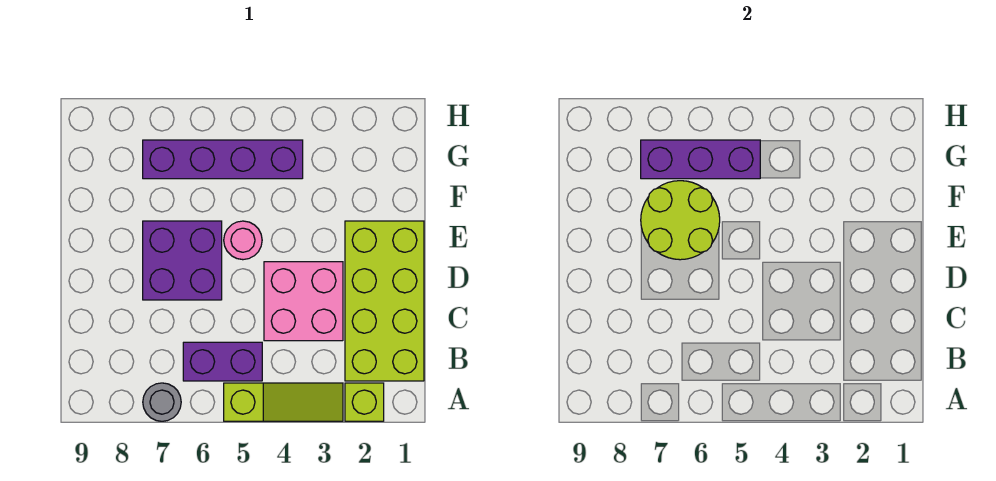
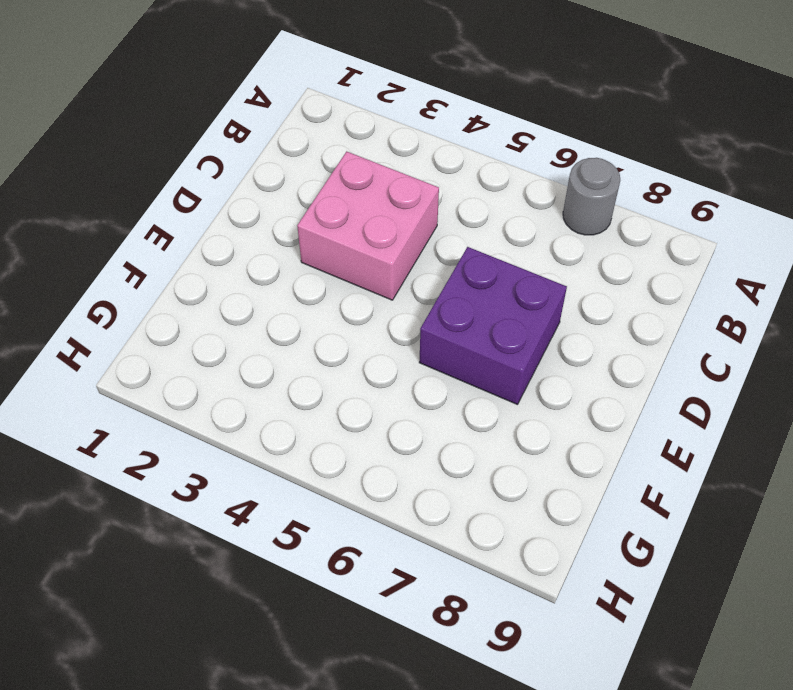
none -> lime brick A2 level 1
none -> lime slope A3:A5 level 1 top 5

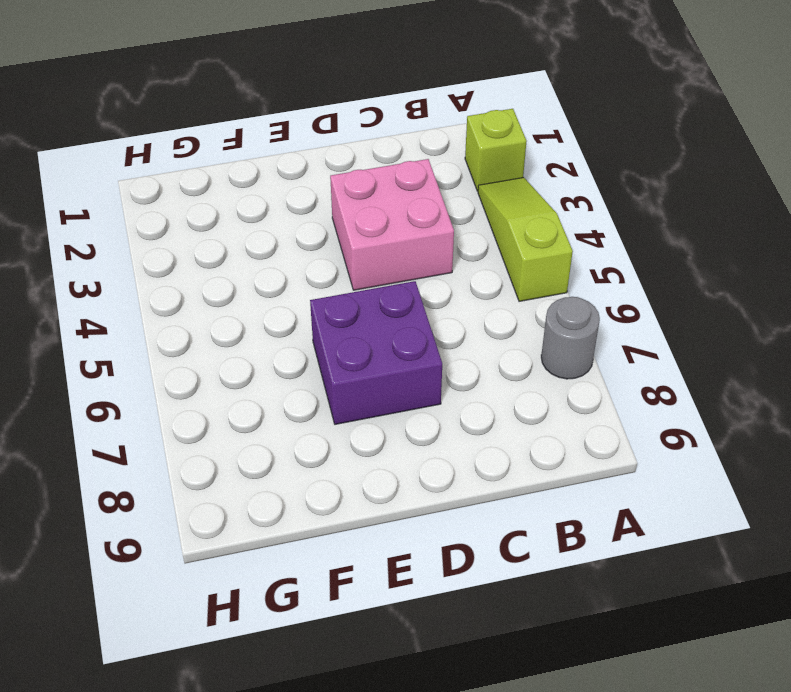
none -> lime brick B1:E2 level 1
none -> purple brick B5:B6 level 1

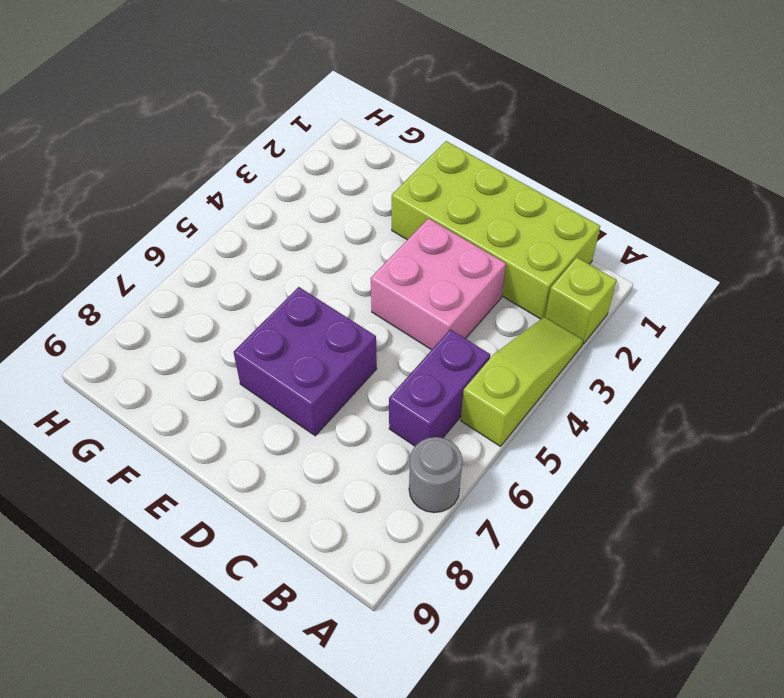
none -> pink round brick E5 level 1
none -> purple brick G4:G7 level 1

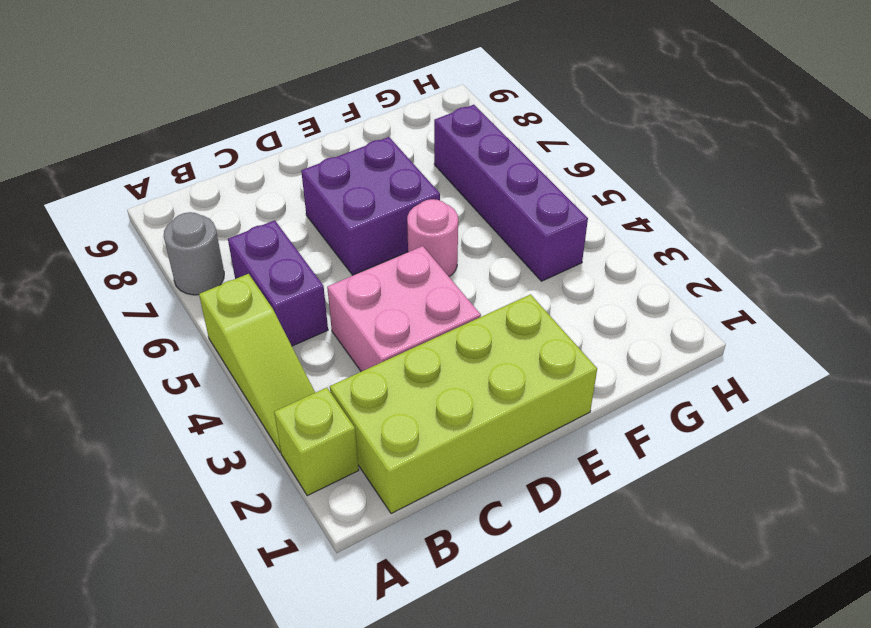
none -> lime round brick E6:F7 level 2
none -> purple brick G5:G7 level 2

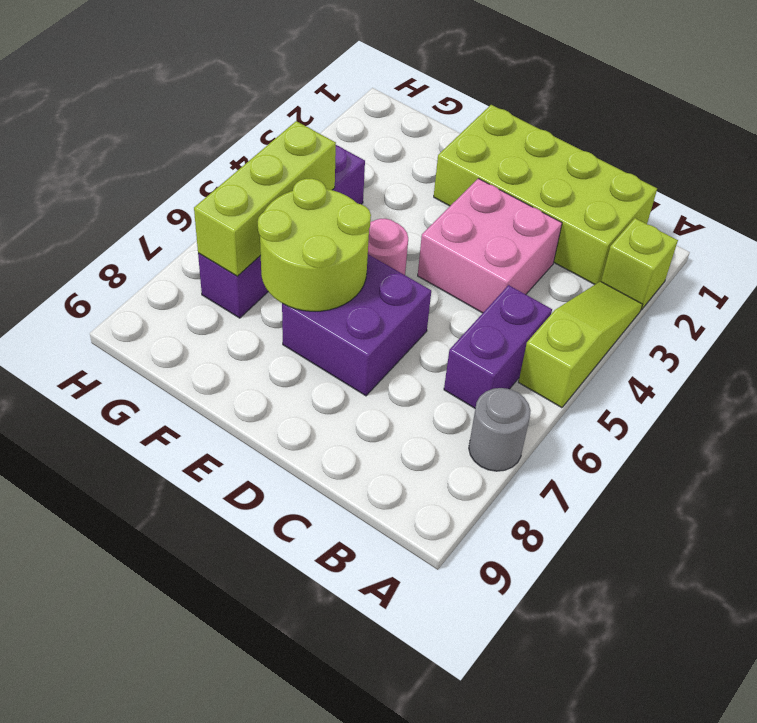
lime brick G5:G7 level 2 -> purple brick G5:G7 level 2

